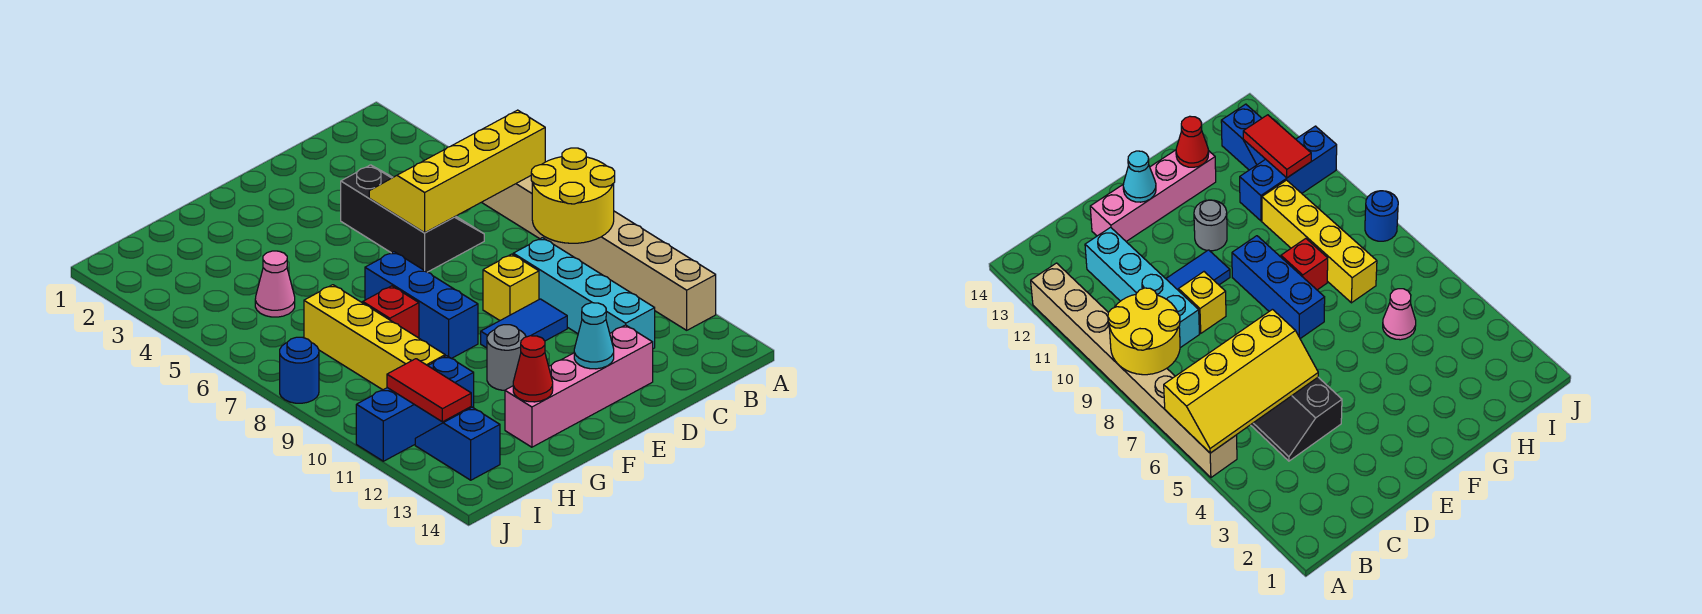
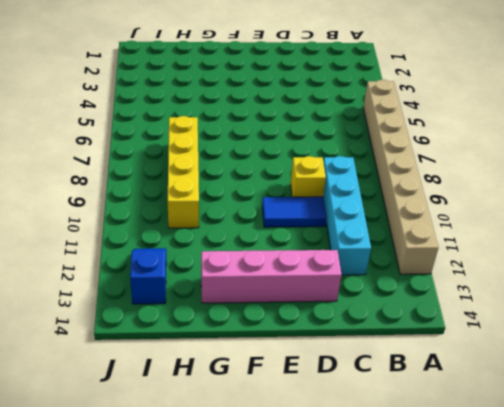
none -> black slope C4:D6 level 1 top D
none -> blue brick F7:F9 level 1
none -> grey round brick F11 level 1

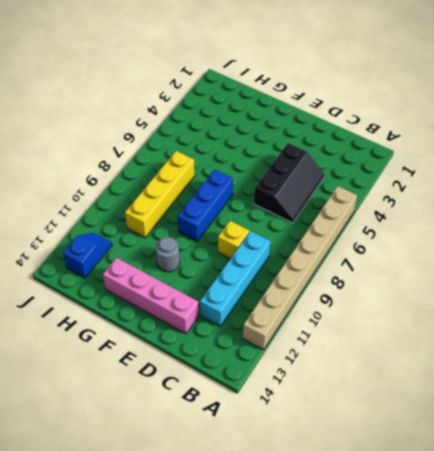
none -> blue tile D10:E10 level 1
none -> red brick G8 level 1
none -> pink cone H5 level 1

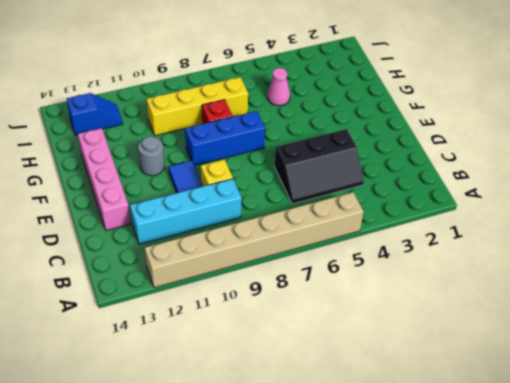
none -> blue brick H11:J11 level 1
none -> blue round brick J8 level 1
none -> yellow slope A5:D6 level 2 top 6

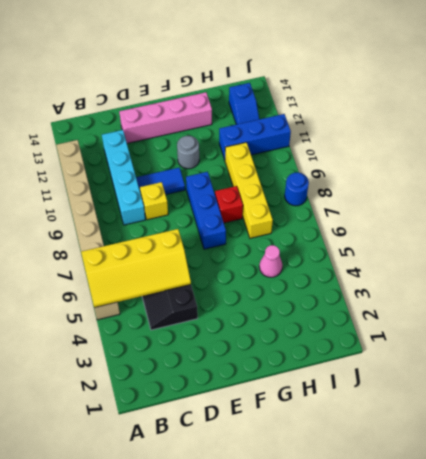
none -> yellow round brick A8:B9 level 2
none -> cyan cone E13 level 2
none -> red cone G13 level 2

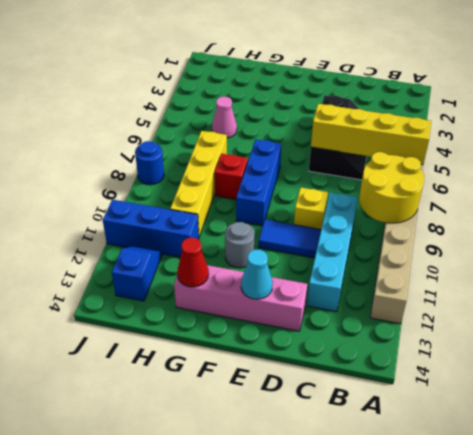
none -> red tile I11:I12 level 2

